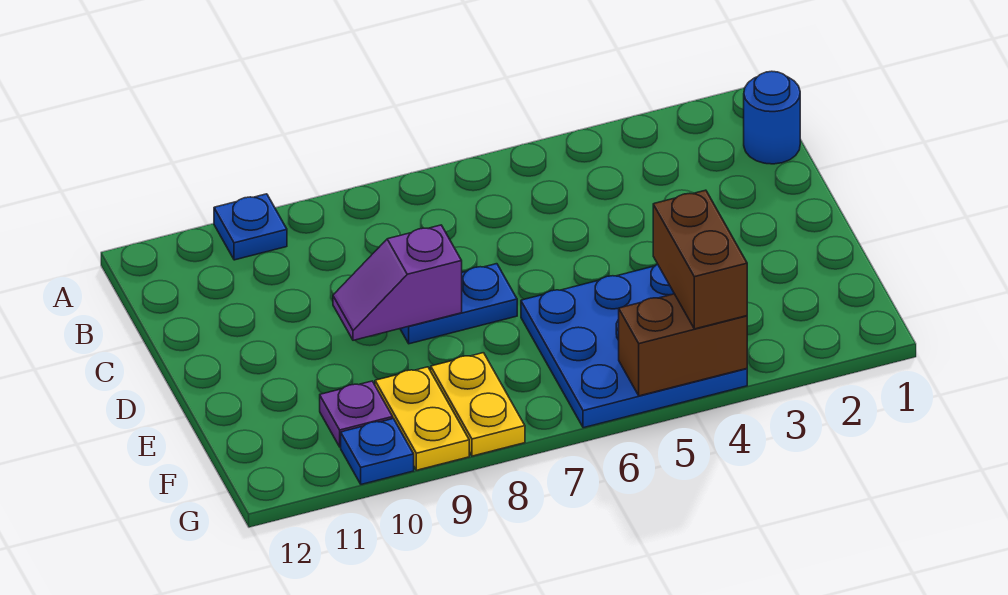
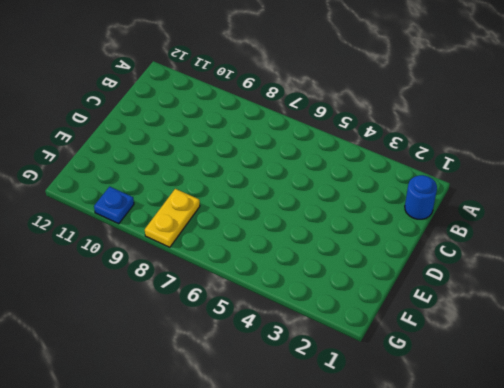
none -> blue plate A10 level 1
none -> blue plate D7:D8 level 1

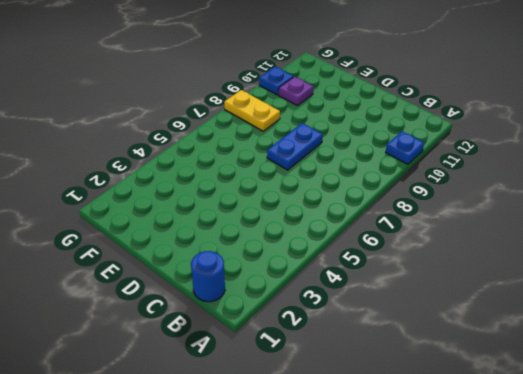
none -> blue plate E4:G6 level 1
none -> yellow plate F9:G9 level 1

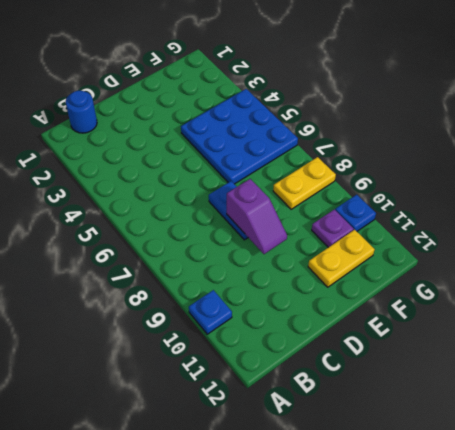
yellow plate E11:F11 level 1 -> yellow plate F9:G9 level 1
none -> brown brick G4:G5 level 2
none -> brown brick F4:G4 level 3

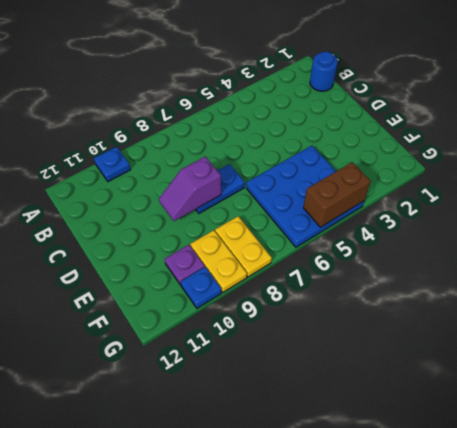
none -> brown brick F4:G4 level 3

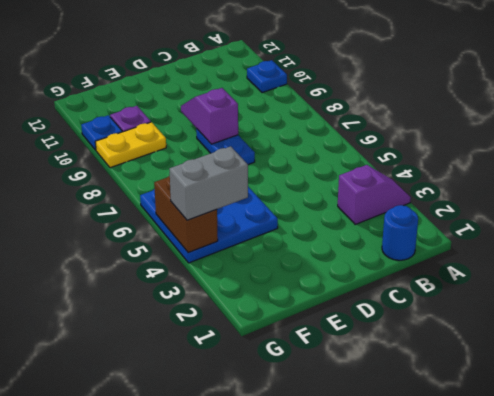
purple slope A3:B3 level 1 top B -> none
grey brick F4:G4 level 3 -> brown brick F4:G4 level 3
none -> yellow plate F8:G8 level 1

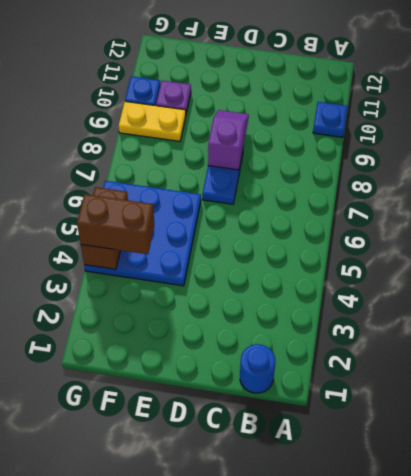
none -> yellow plate F8:G8 level 1

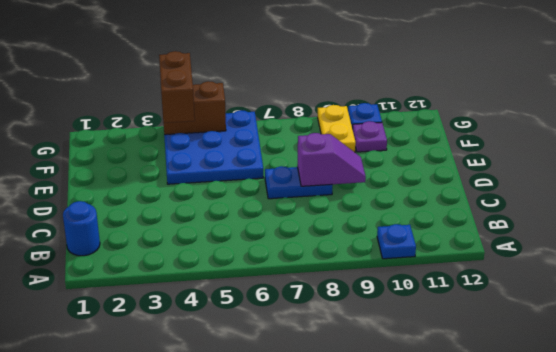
none -> yellow plate F8:G8 level 1

